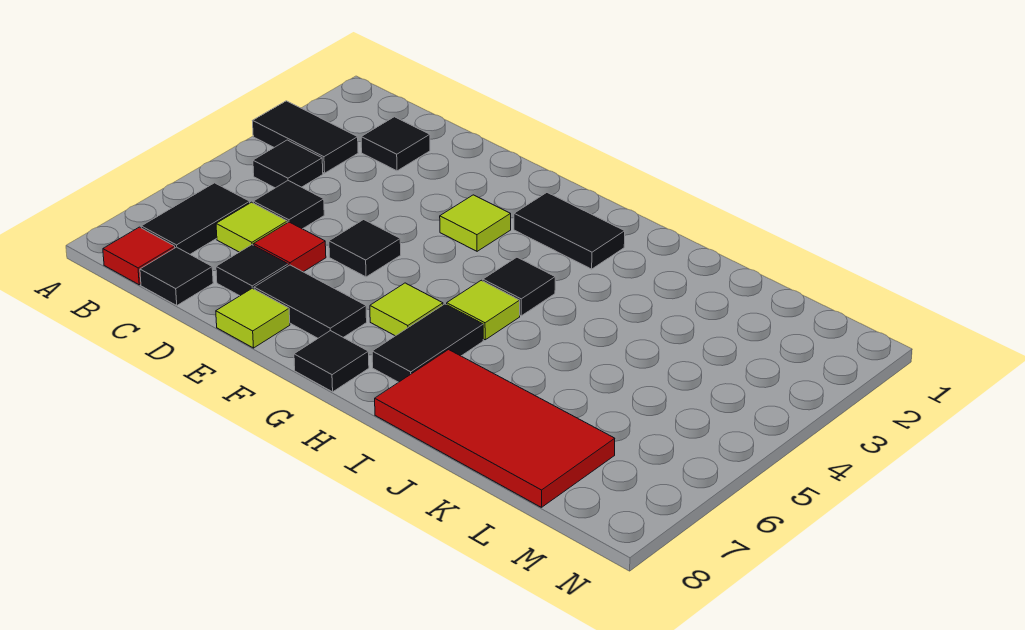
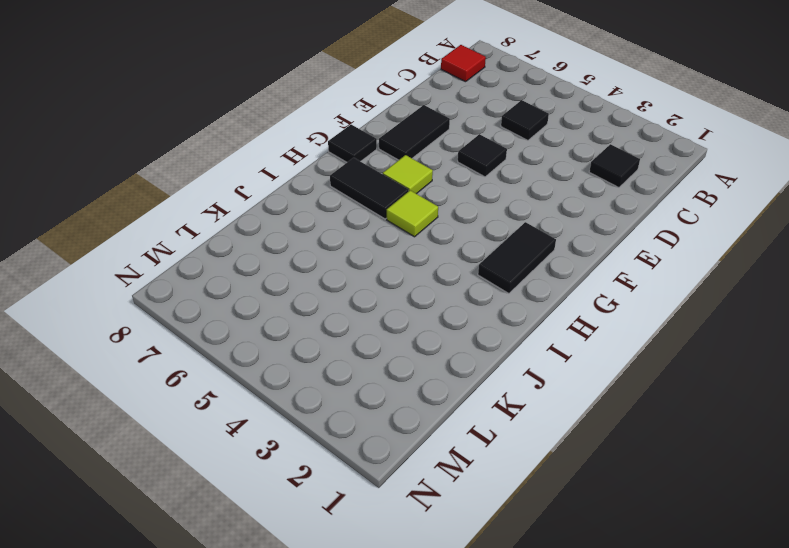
none -> black tile A3:B3 level 1
none -> black tile B4 level 1
none -> black tile B6:B7 level 1

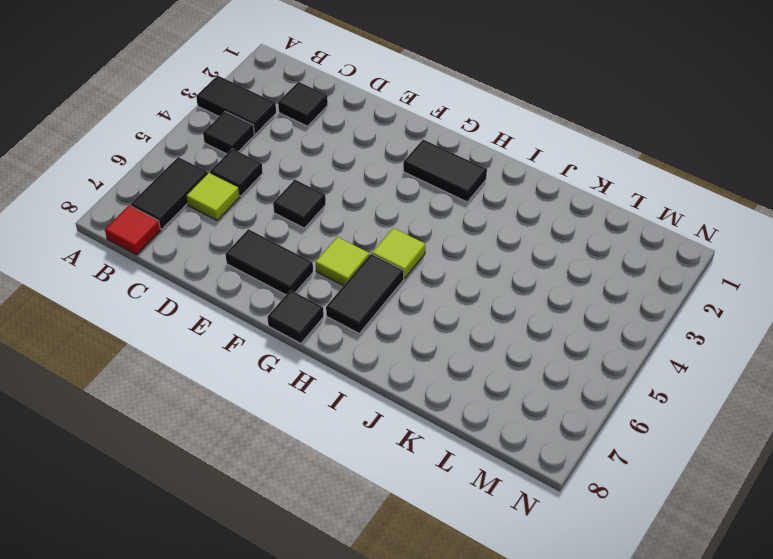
none -> black tile C8 level 1
none -> red tile D6 level 1
none -> black tile D7 level 1

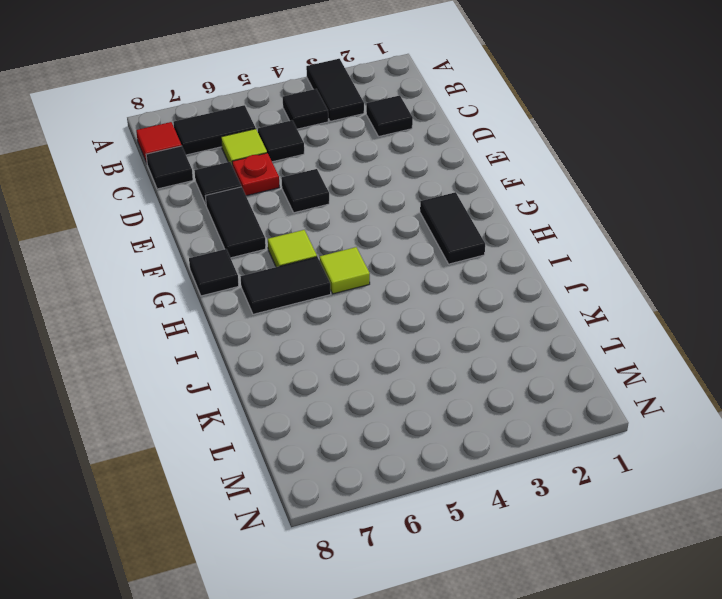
red plate D6 level 1 -> red tile D6 level 1
none -> lime tile E8 level 1
none -> lime tile F3 level 1
none -> black tile H4 level 1

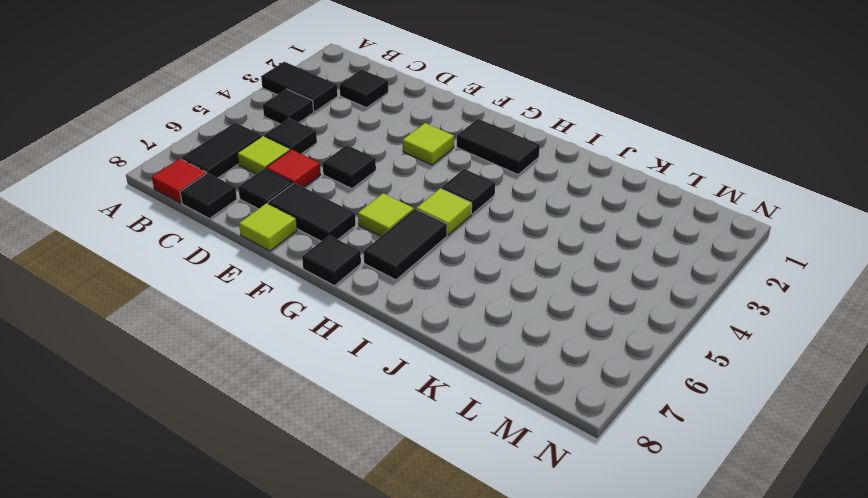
none -> red tile I7:L8 level 1

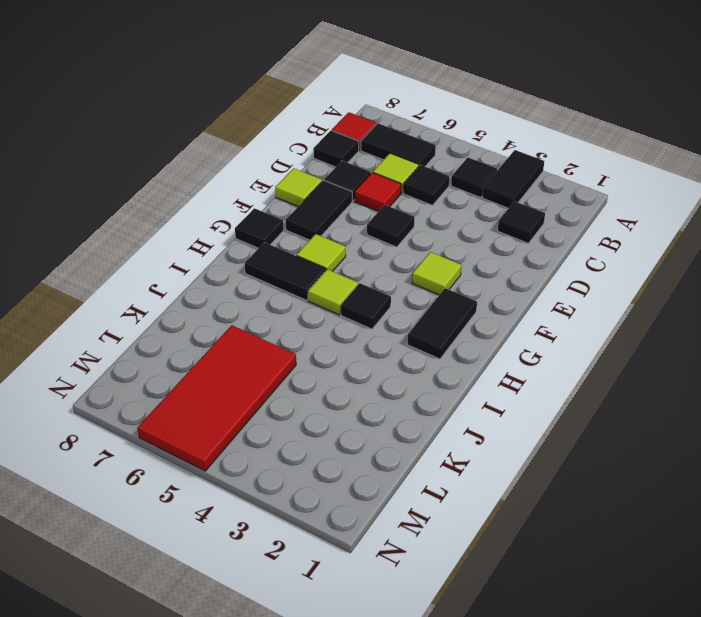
red tile K5:N6 level 1 -> red tile I7:L8 level 1

